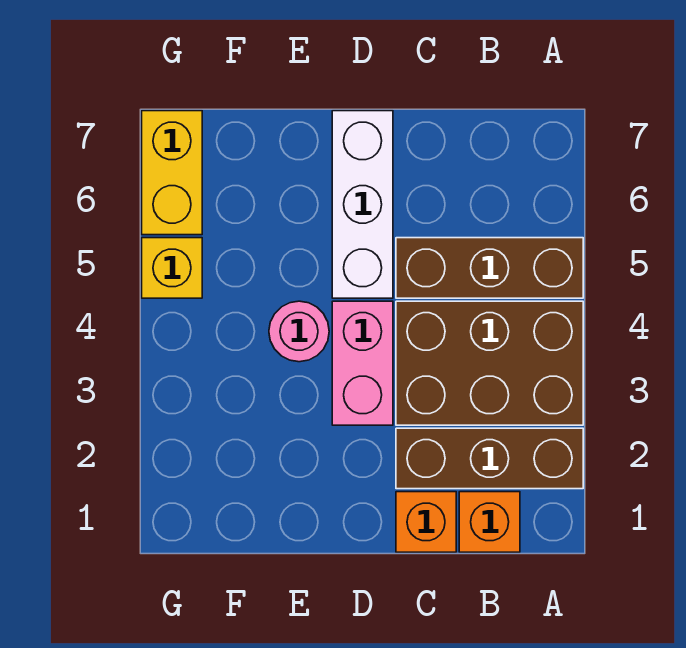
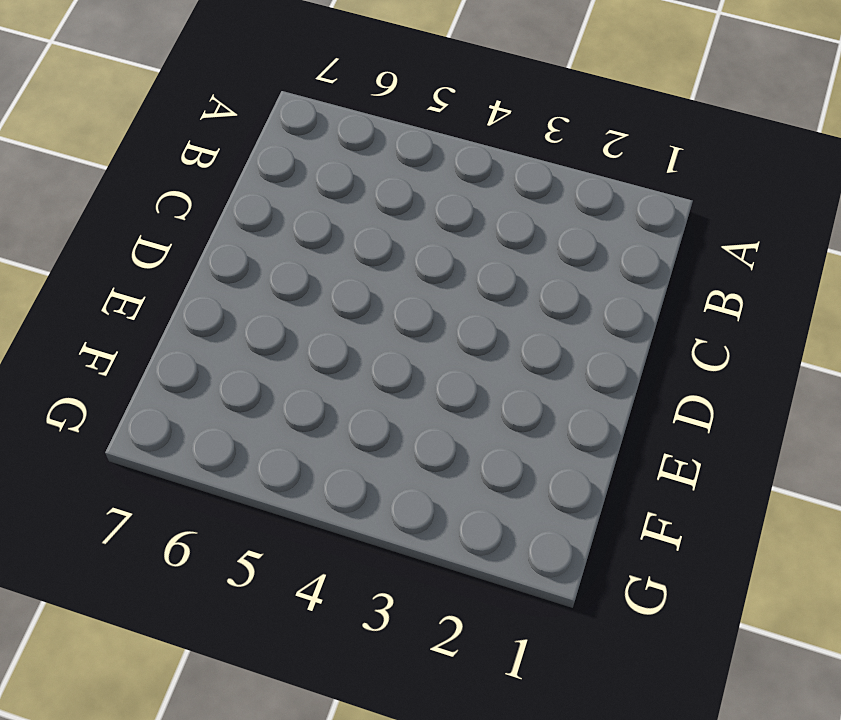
none -> brown brick A2:C2 level 1
none -> brown brick A3:C4 level 1

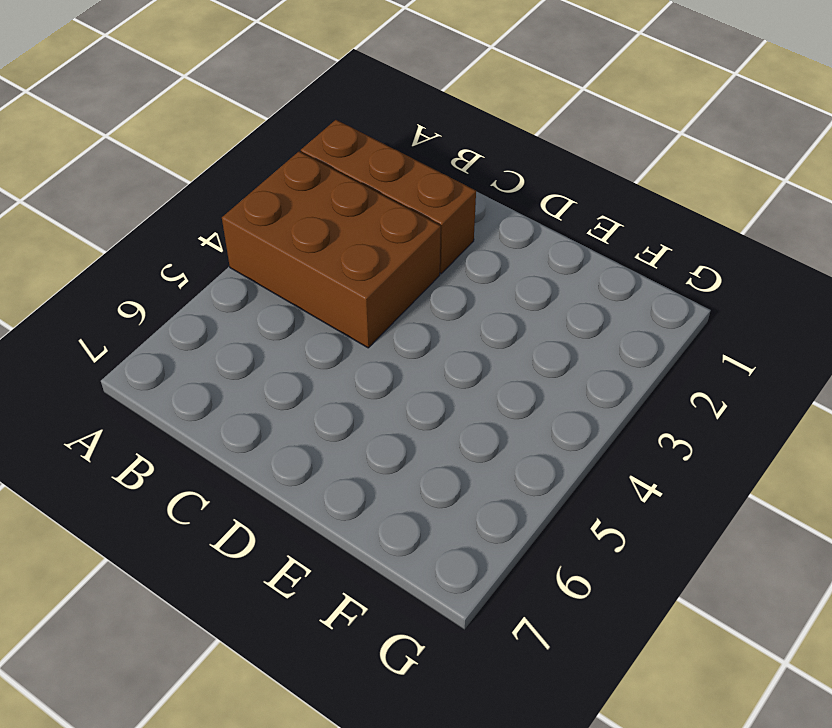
none -> brown brick A5:C5 level 1
none -> orange brick B1 level 1

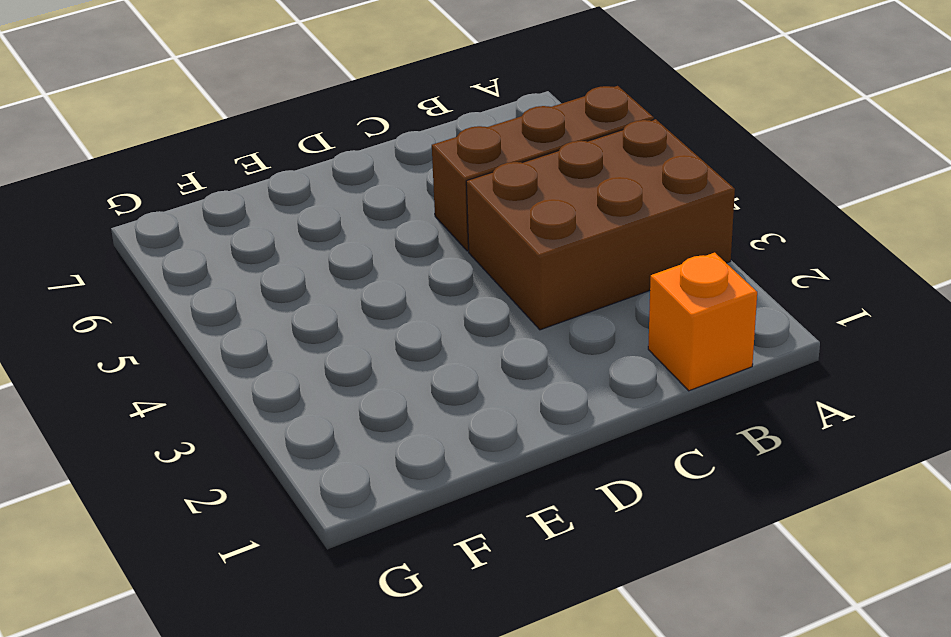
none -> brown brick A2:C2 level 1
none -> orange brick C1 level 1

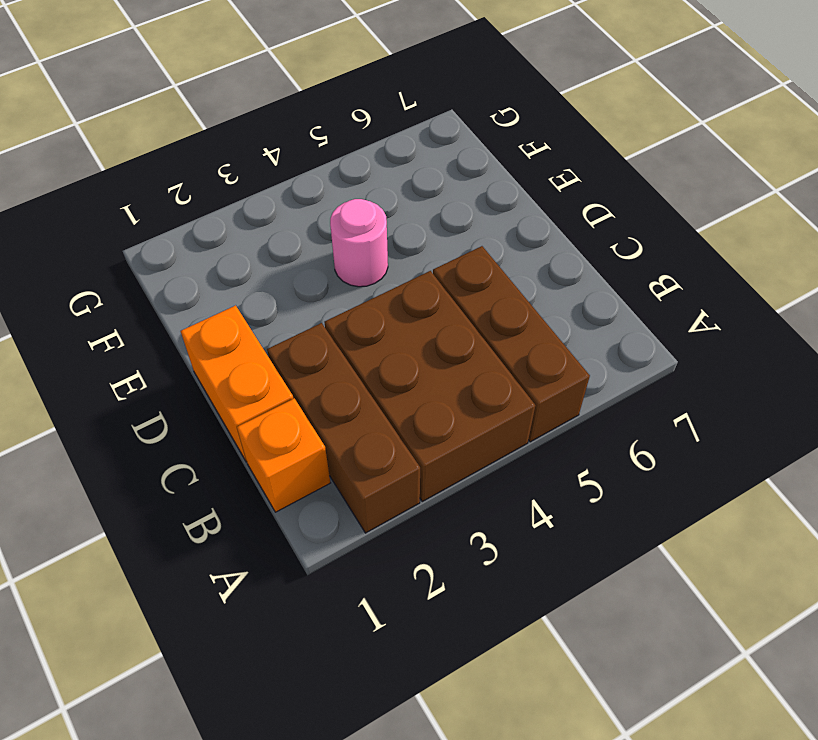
orange brick C1:D1 level 1 -> orange brick C1 level 1
none -> pink brick D3:D4 level 1
none -> white brick D5:D7 level 1

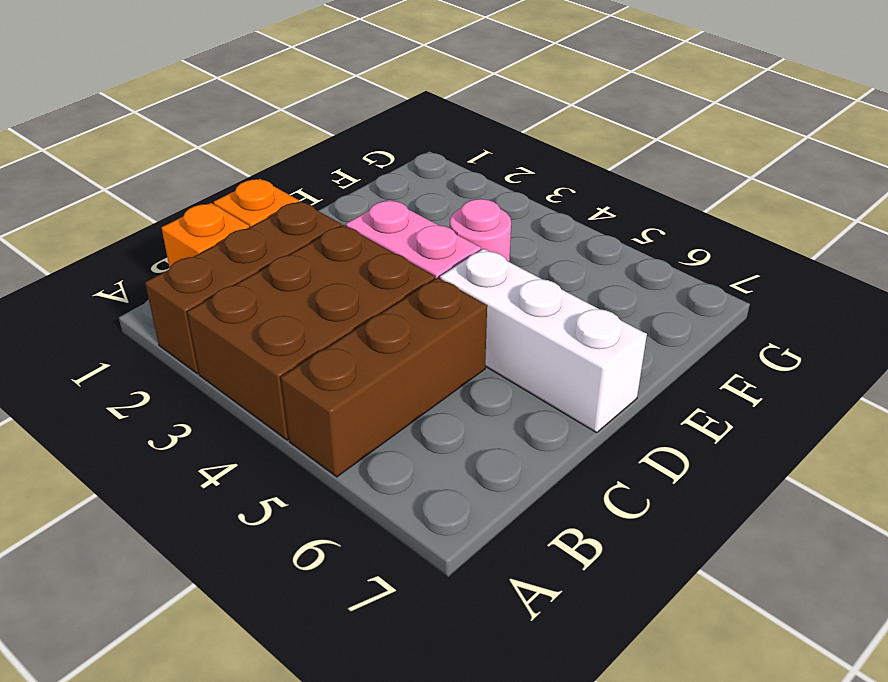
none -> yellow brick G5 level 1
none -> yellow brick G6:G7 level 1

